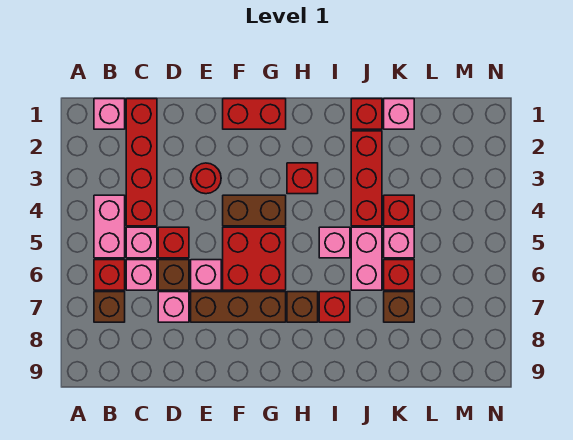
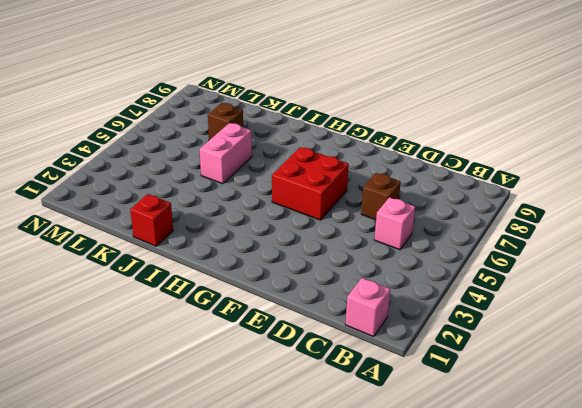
none -> pink brick B4:B5 level 1
none -> red brick B6 level 1
none -> brown brick B7 level 1

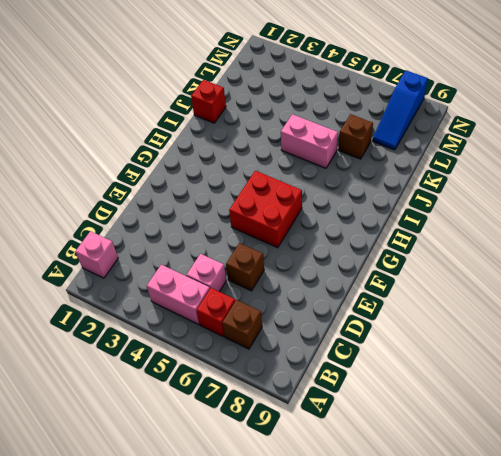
blue slope L8:N8 level 1 top N -> none
none -> red brick C1:C4 level 1
none -> pink brick C6 level 1
none -> red brick D5 level 1

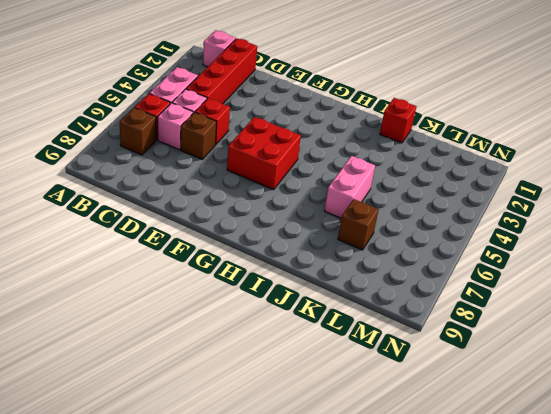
none -> pink brick D7 level 1
none -> red round brick E3 level 1
none -> pink brick E6 level 1

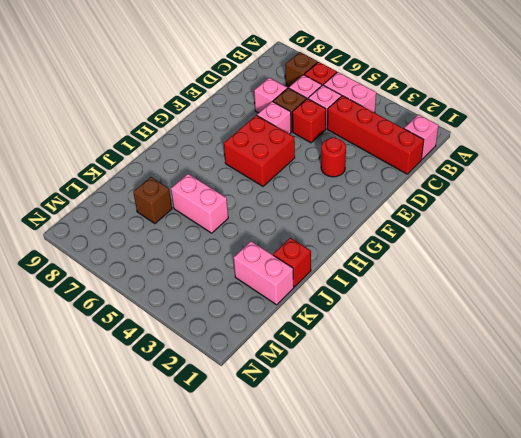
pink brick K1:K2 level 1 -> pink brick K1 level 1
none -> brown brick E7:G7 level 1
none -> red brick F1:G1 level 1
none -> brown brick F4:G4 level 1

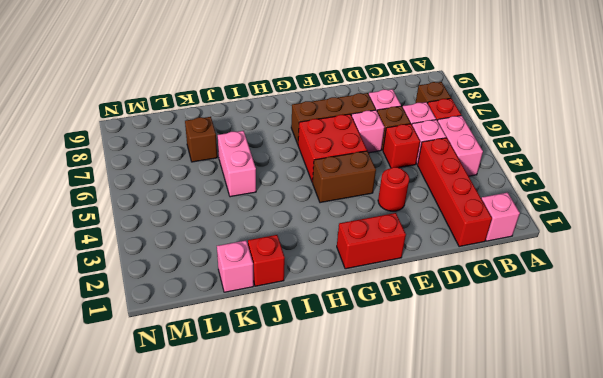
none -> red brick H3 level 1
none -> brown brick H7 level 1
none -> pink brick I5 level 1

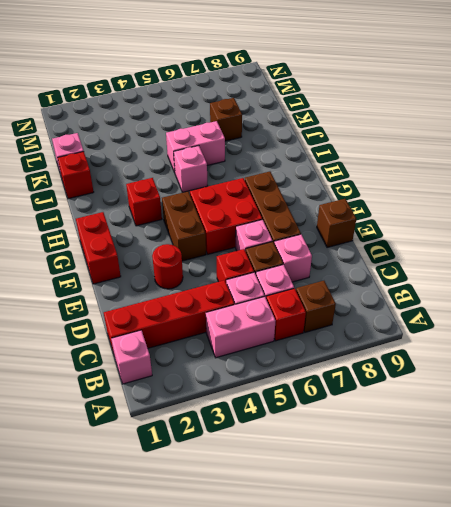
brown brick E9 level 1 -> brown brick H7 level 1
none -> red brick I7 level 1
none -> red brick J2:J4 level 1
none -> red brick K4 level 1

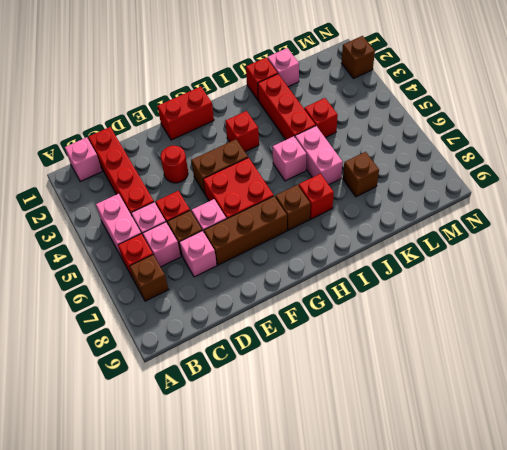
brown brick N2 level 1 -> none
none -> pink brick K5 level 1
none -> red brick K6 level 1

